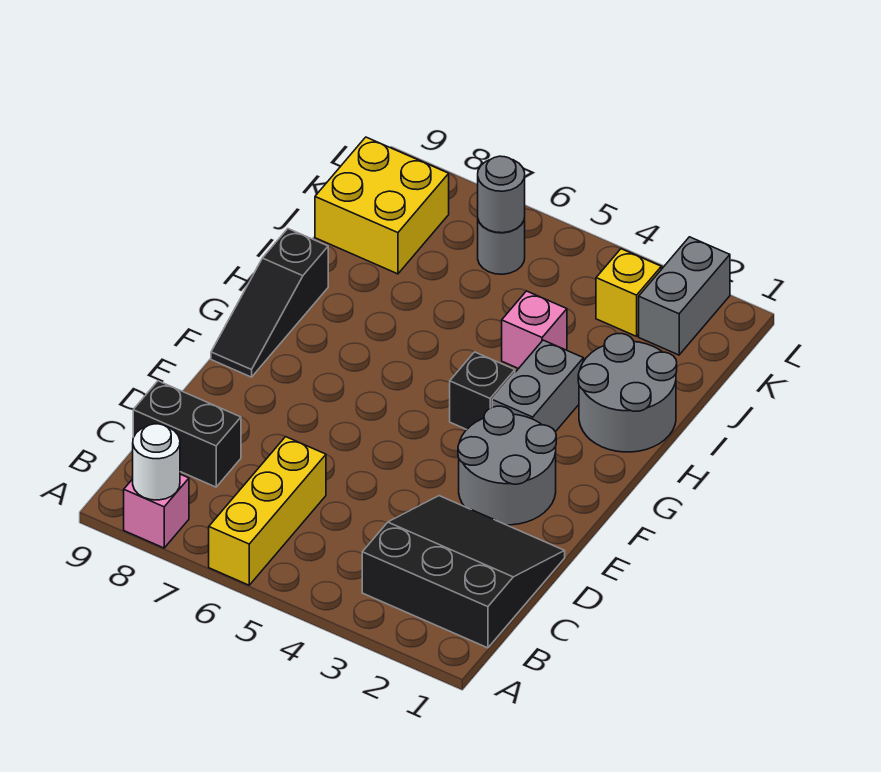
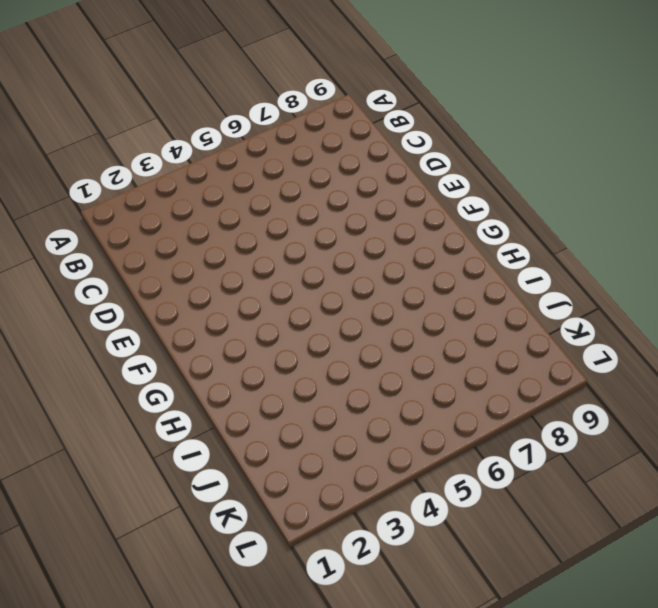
none -> yellow brick A6:C6 level 1
none -> pink brick A8 level 1
none -> black slope B1:D3 level 1 top B

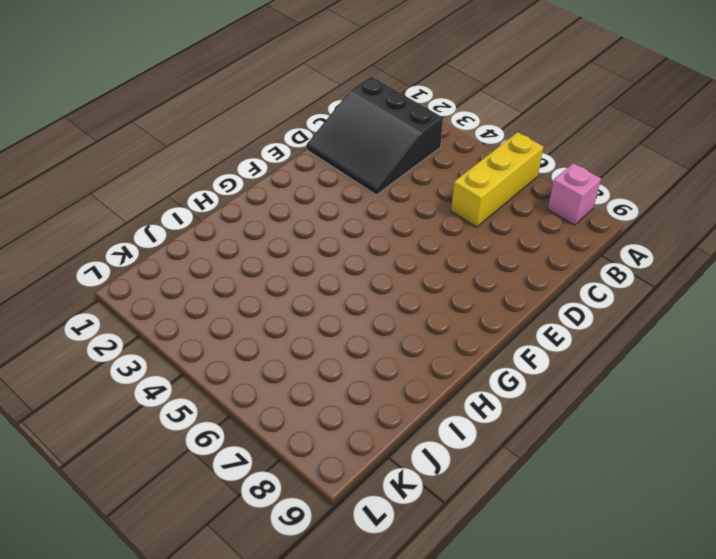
none -> black brick C8:C9 level 1
none -> grey round brick E2:F3 level 1
none -> black slope F9:H9 level 1 top H

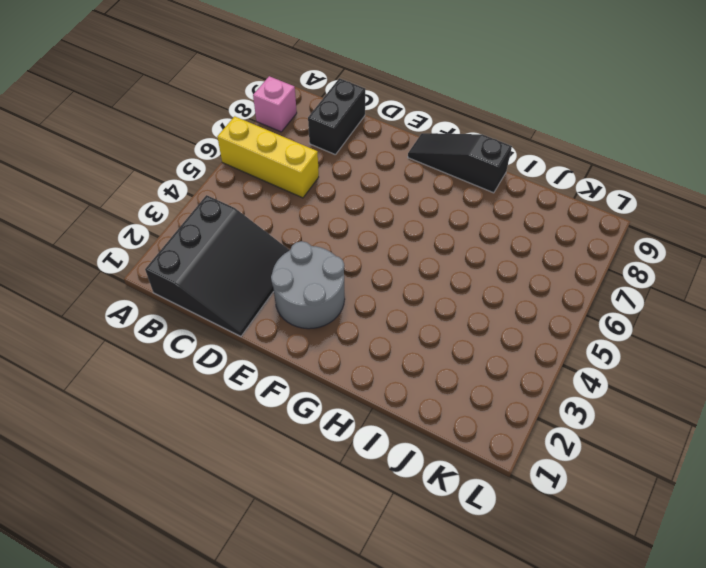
none -> grey brick G3:H3 level 1
none -> black brick G4 level 1
none -> grey round brick H1:I2 level 1

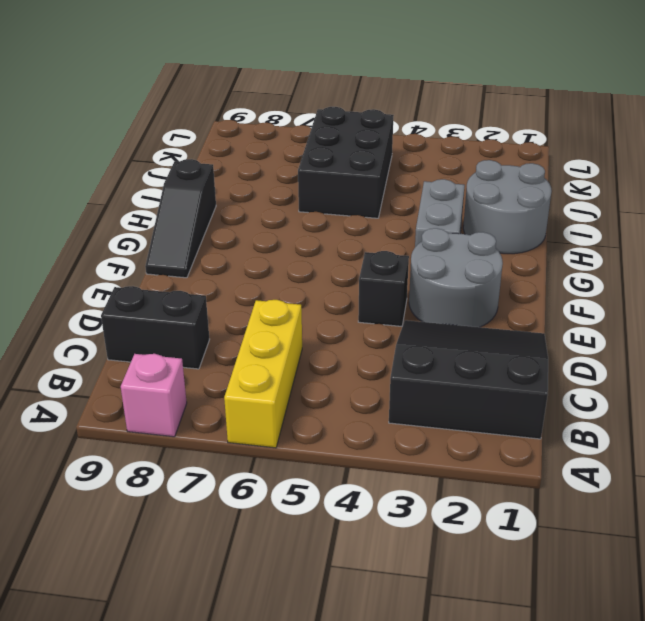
black brick E4 level 1 -> black brick G4 level 1
black brick I5:K6 level 1 -> grey round brick K6 level 1
none -> pink brick I4 level 1
none -> yellow brick J8:K9 level 1
none -> grey brick K2:L2 level 1

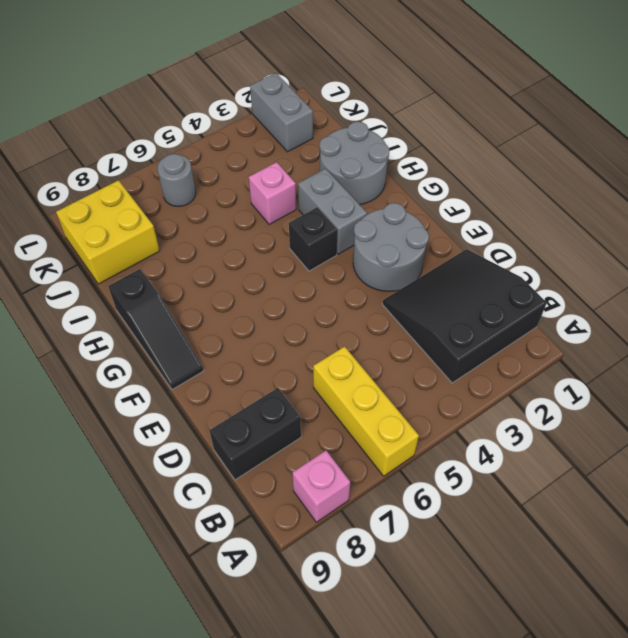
none -> yellow brick K3 level 1
none -> white round brick A8 level 2
none -> grey round brick K6 level 2

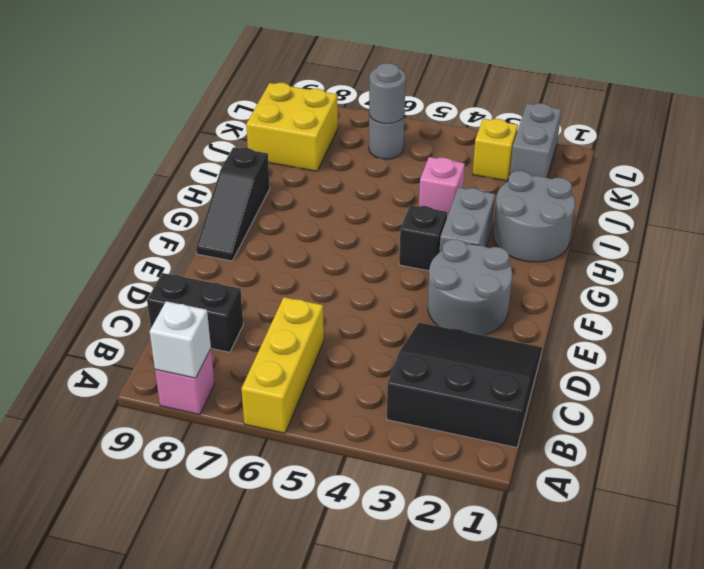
white brick A8 level 2 -> white round brick A8 level 2

